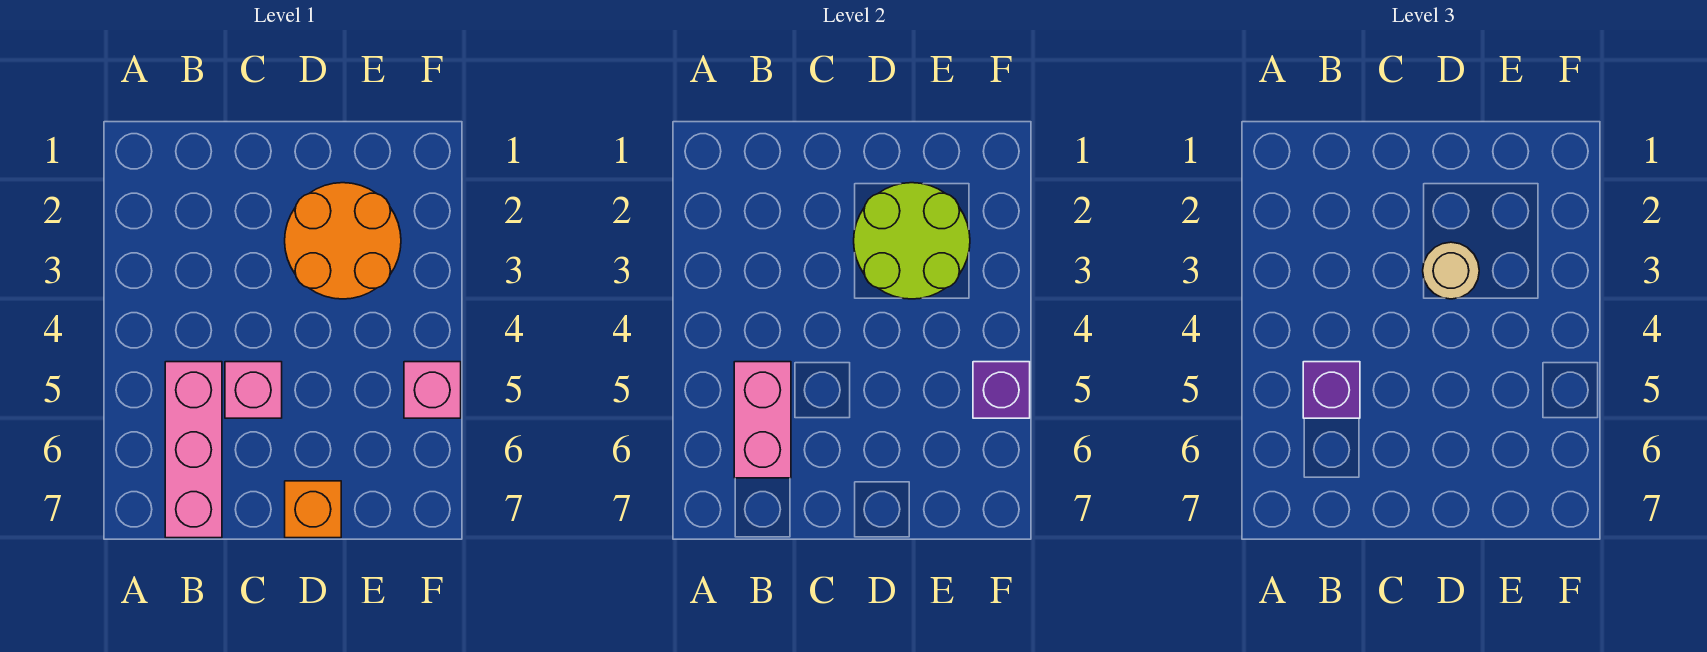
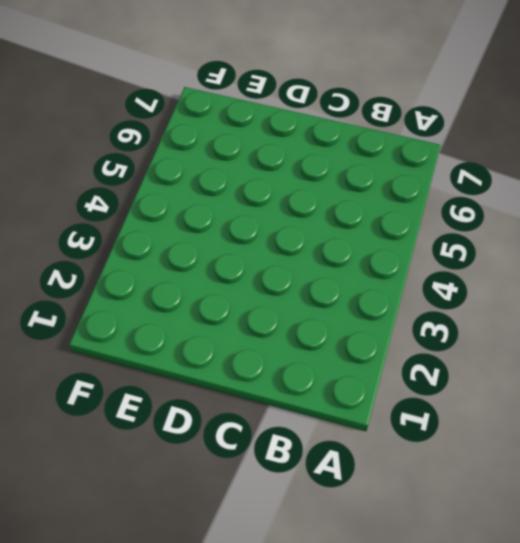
none -> pink brick B5:B7 level 1
none -> pink brick C5 level 1

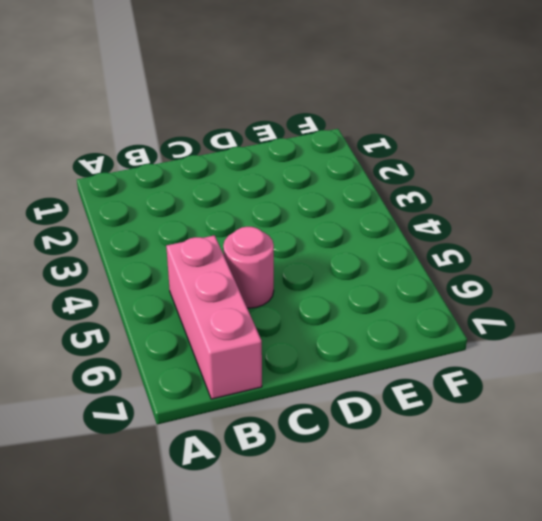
pink round brick C5 level 1 -> pink brick C5 level 1
none -> orange round brick D2:E3 level 1
none -> orange brick D7 level 1

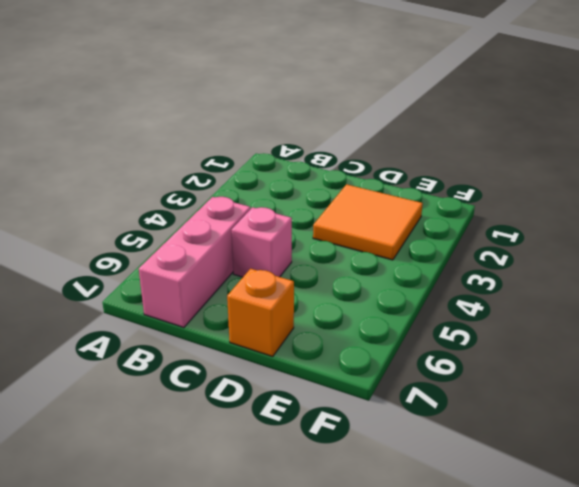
orange tile D2:E3 level 1 -> orange round brick D2:E3 level 1
none -> pink brick F5 level 1
none -> pink brick B5:B6 level 2

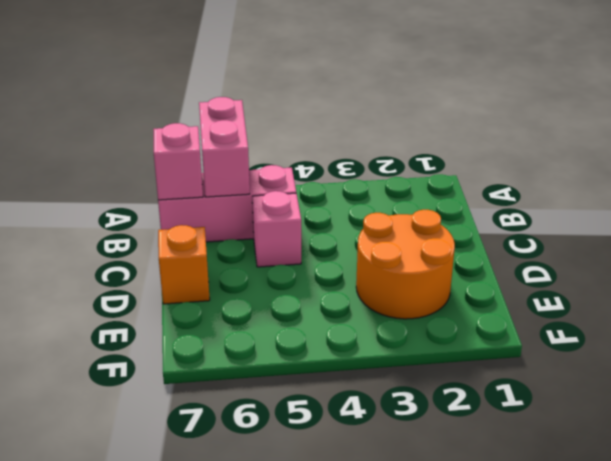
pink brick A6:B6 level 2 -> pink brick B5:B6 level 2
pink brick B7 level 2 -> pink brick F5 level 1
none -> lime round brick D2:E3 level 2
none -> purple brick F5 level 2

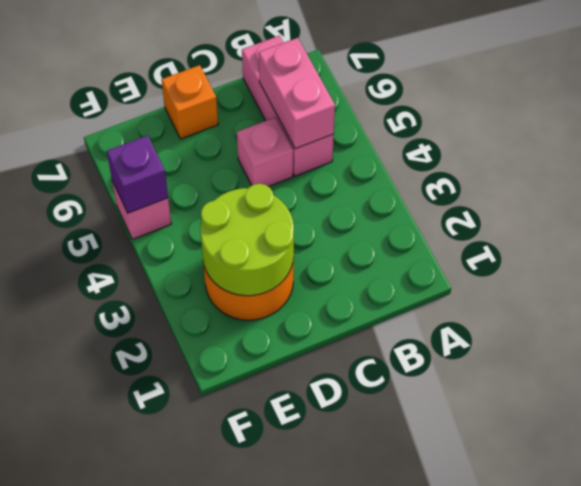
none -> purple brick B5 level 3
none -> tan round brick D3 level 3

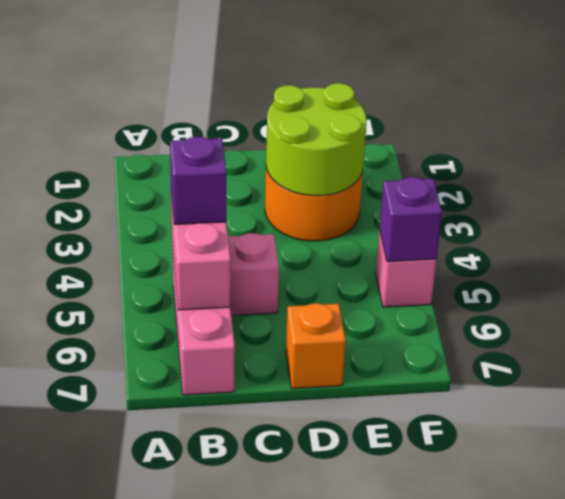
none -> tan round brick D3 level 3

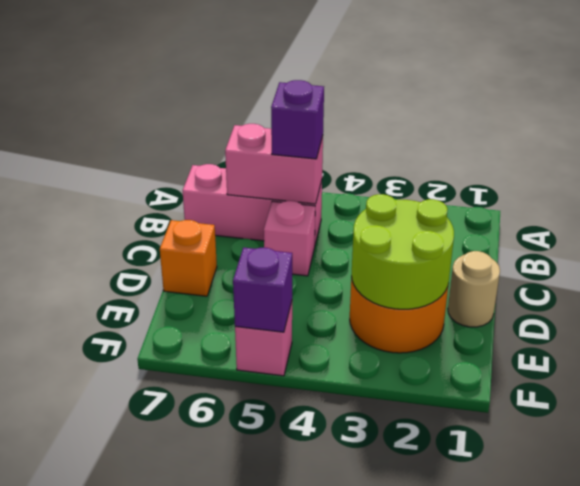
tan round brick D1 level 1 -> tan round brick D3 level 3

